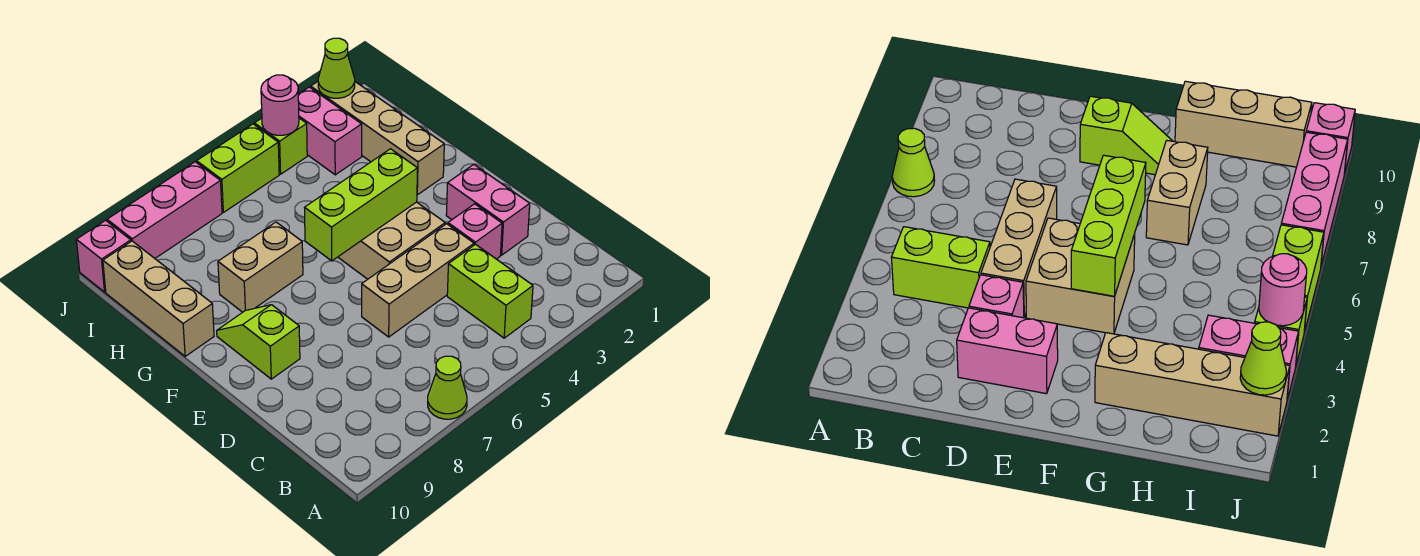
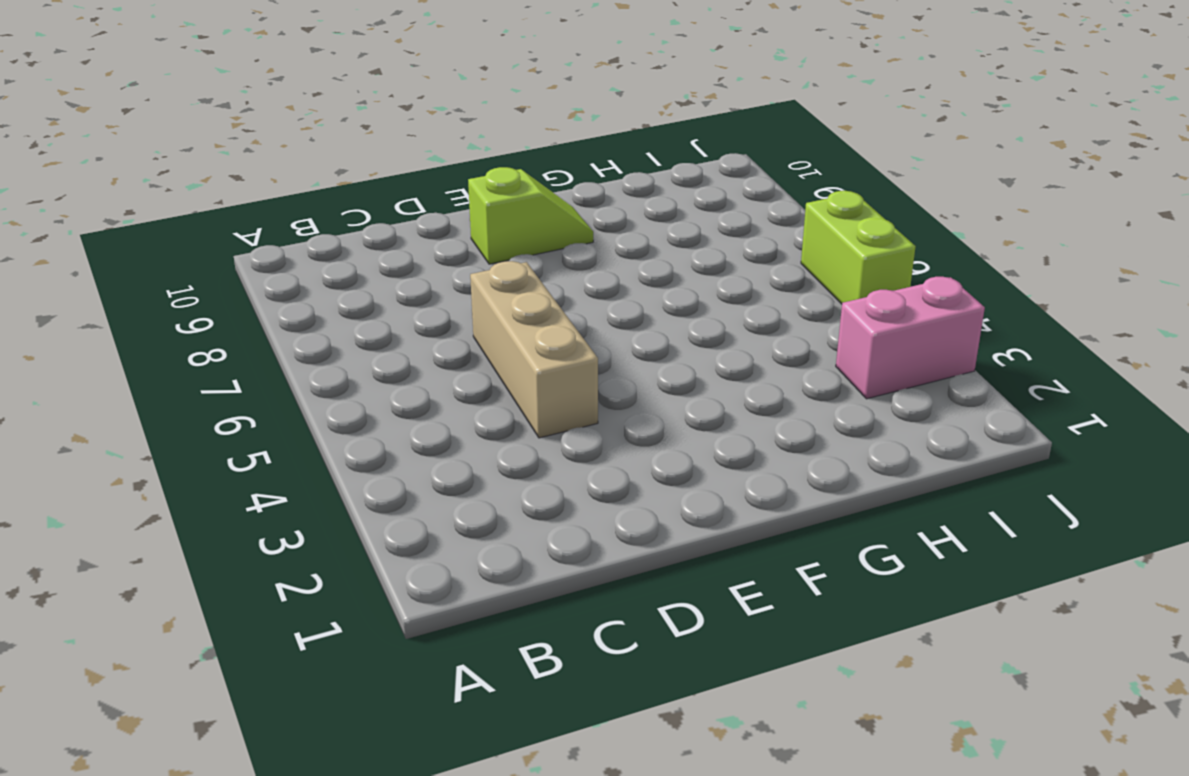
none -> lime cone A7 level 1
none -> lime brick B4:C4 level 1
none -> pink brick D2:E2 level 1

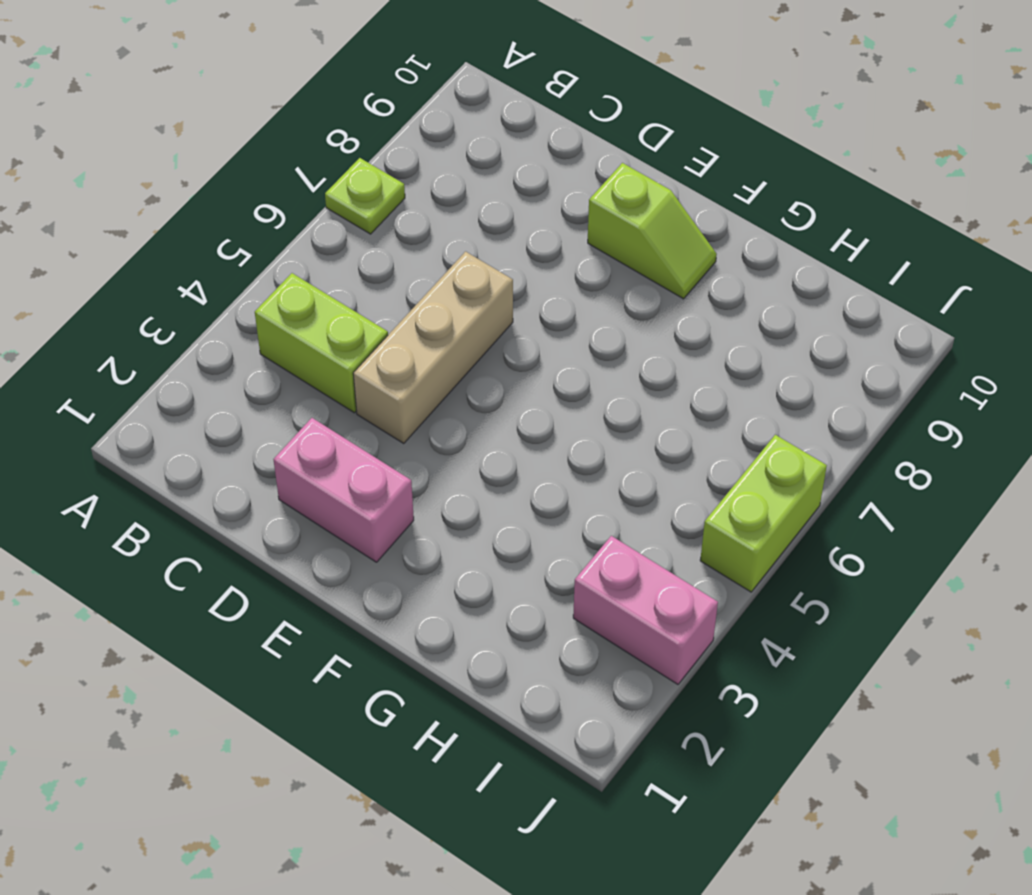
lime plate A7 level 1 -> lime cone A7 level 1
none -> pink brick D3 level 1
none -> tan brick E4:F5 level 1
none -> tan brick G2:J2 level 1

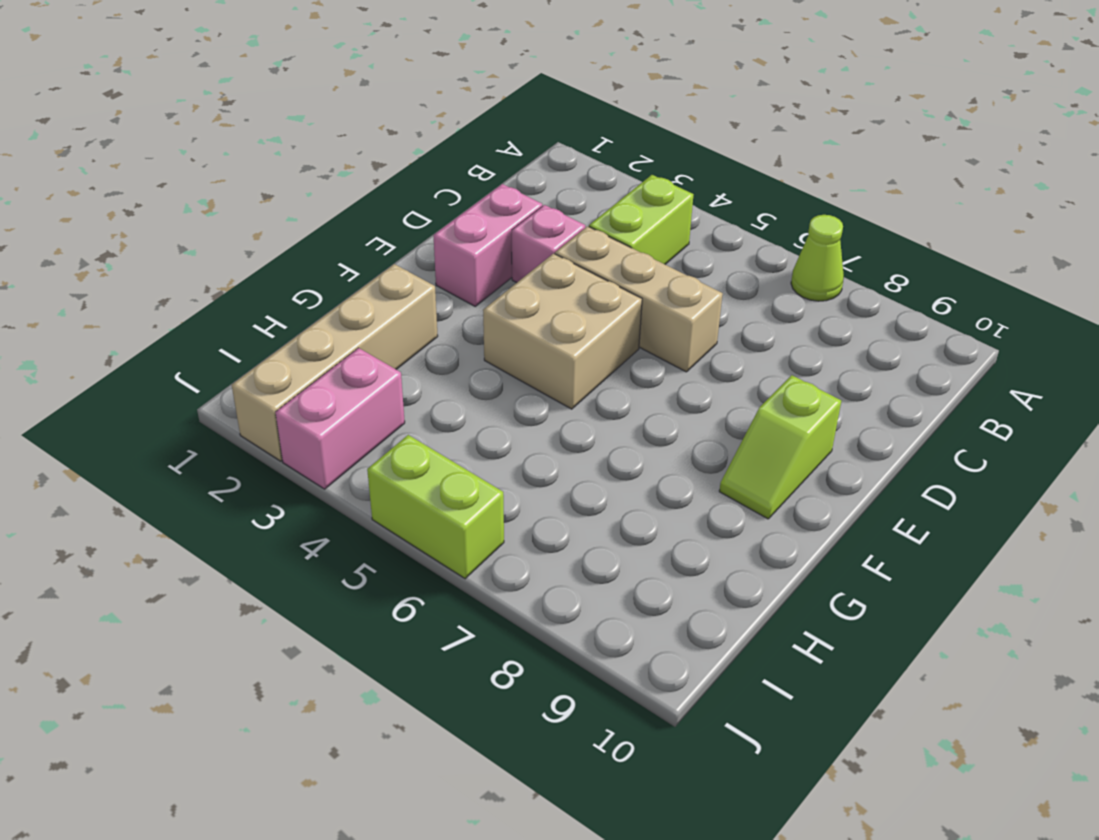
none -> tan brick G7:G8 level 1
none -> tan brick G10:I10 level 1
none -> lime brick J4 level 1

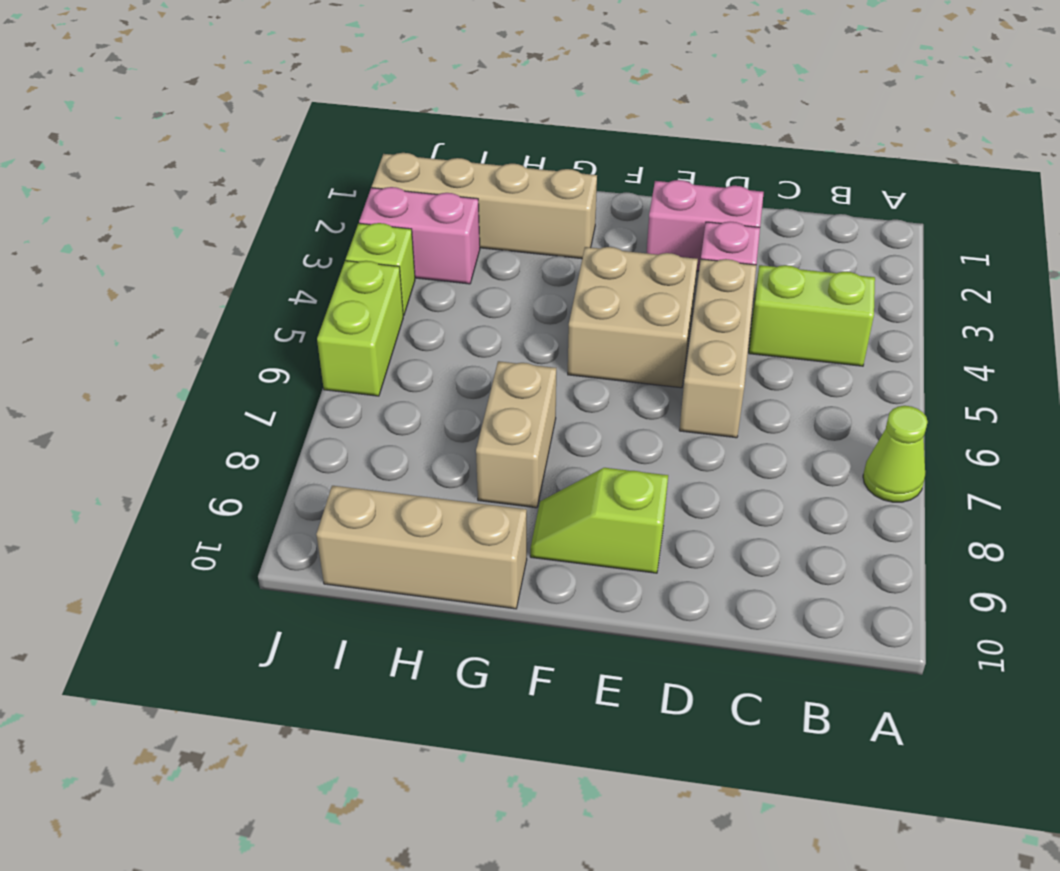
none -> pink brick J7:J9 level 1
none -> pink brick J10 level 1
none -> lime brick F4:F6 level 2

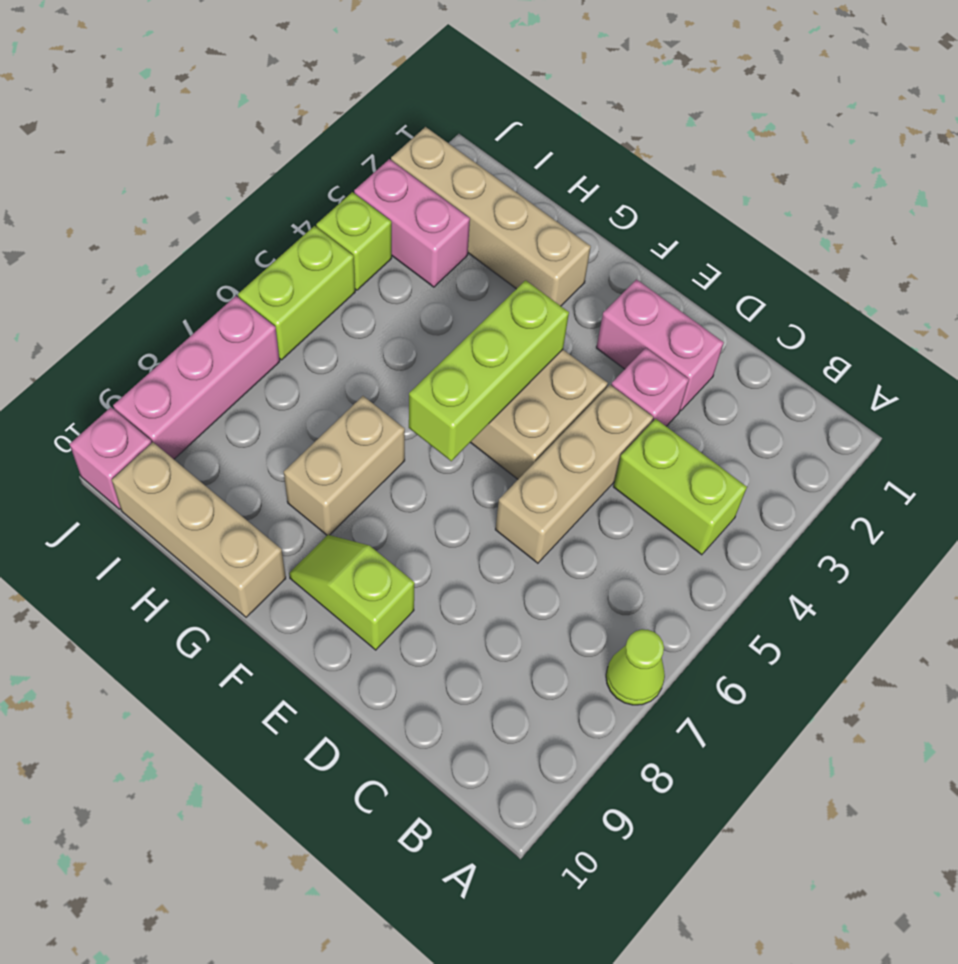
none -> lime cone J2 level 2
none -> pink round brick J4 level 2

